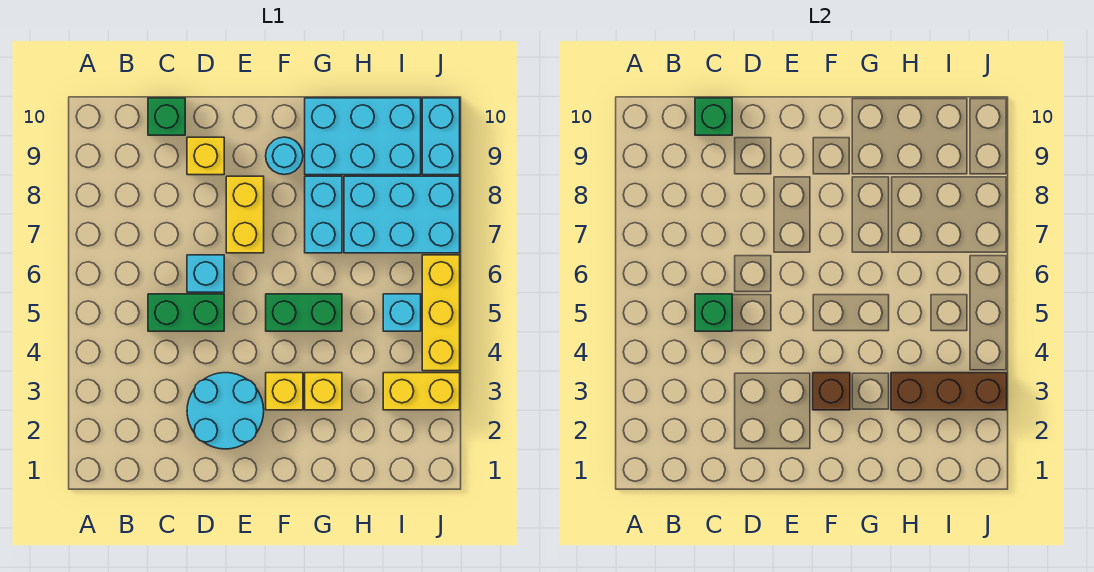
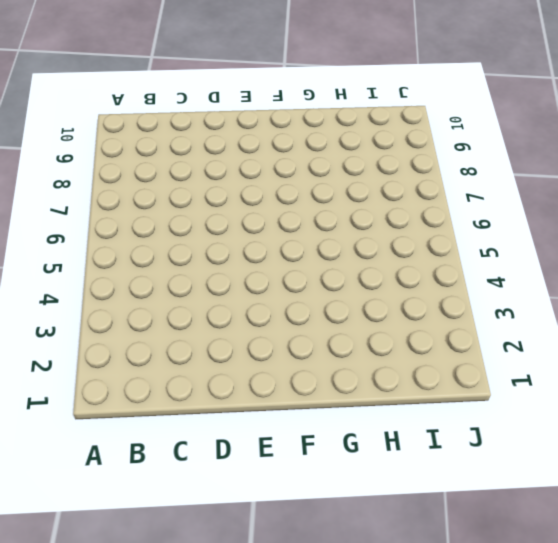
none -> green brick C5:D5 level 1
none -> green brick C10 level 1
none -> cyan round brick D2:E3 level 1

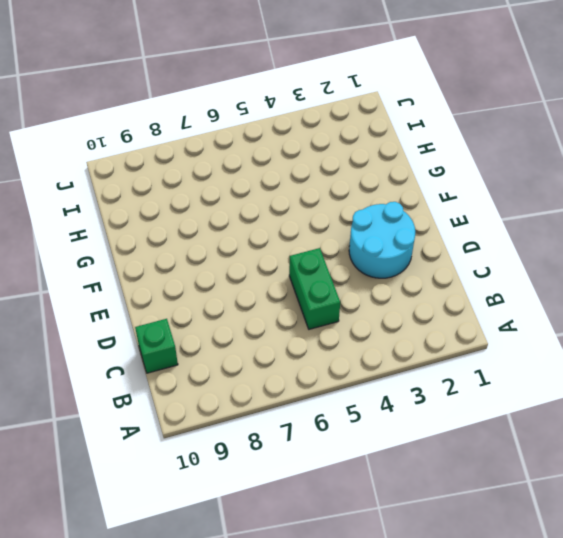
none -> cyan brick D6 level 1
none -> yellow brick D9 level 1
none -> yellow brick E7:E8 level 1

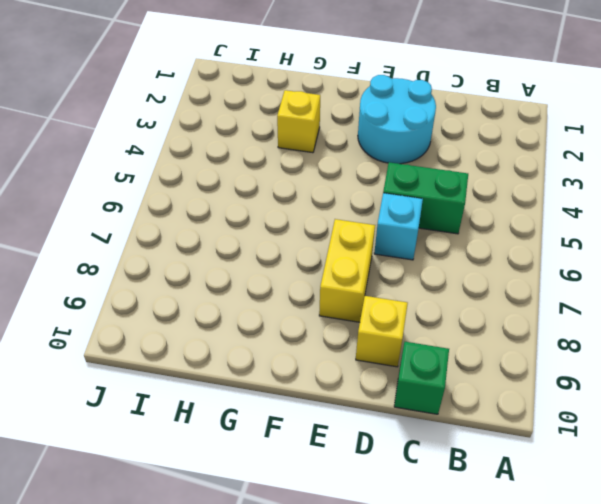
none -> yellow brick F3 level 1
none -> green brick F5:G5 level 1
none -> cyan round brick F9 level 1

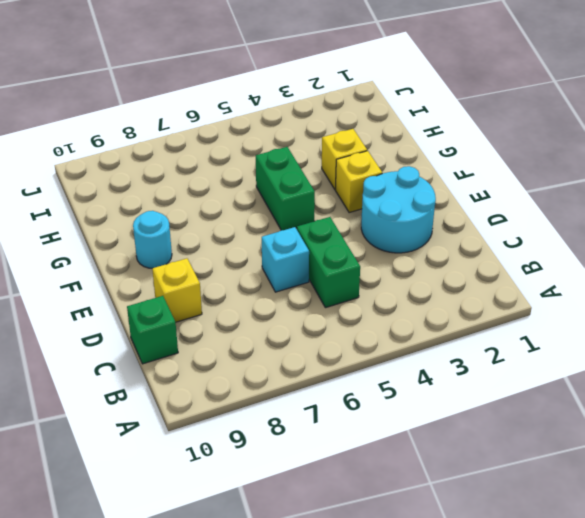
none -> yellow brick E7:E8 level 1
none -> cyan brick G7:G8 level 1
none -> cyan brick G9:I10 level 1

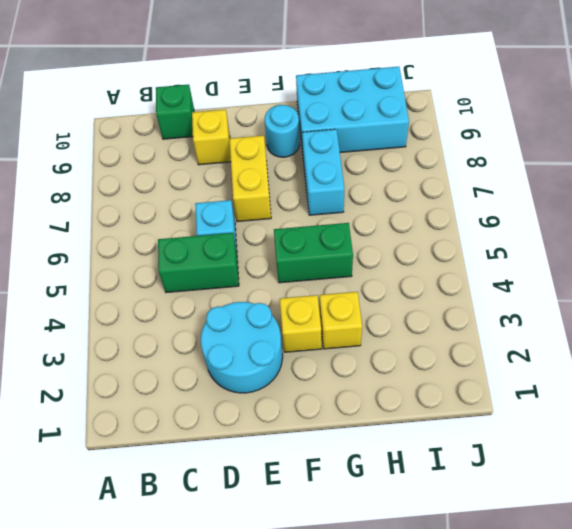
none -> cyan brick H7:J8 level 1
none -> yellow brick I3:J3 level 1
none -> cyan brick I5 level 1

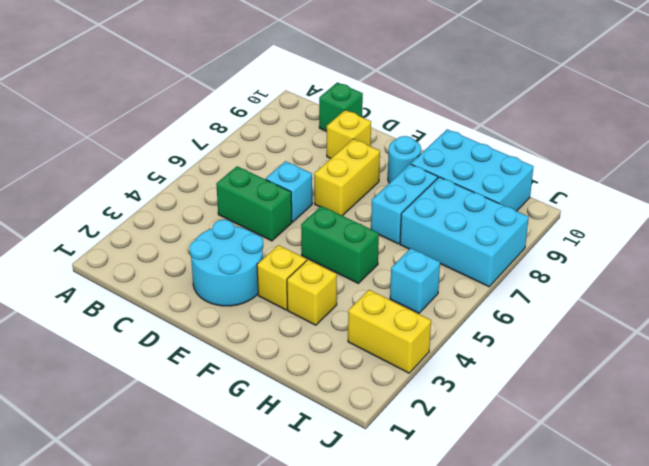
none -> yellow brick J4:J6 level 1
none -> cyan brick J9:J10 level 1
none -> green brick C5 level 2

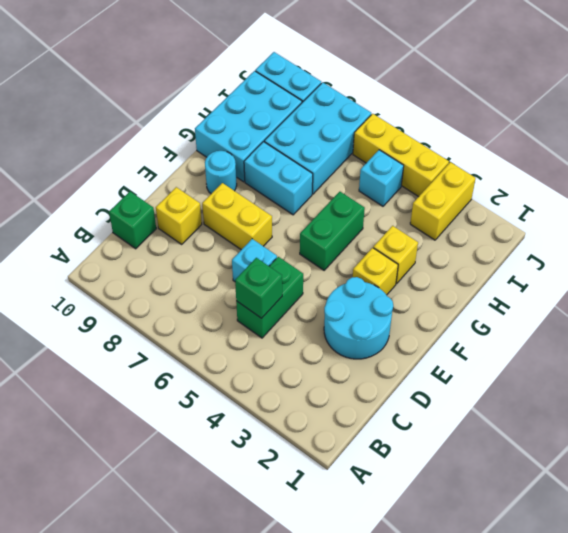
none -> green brick C10 level 2
none -> brown brick F3 level 2
none -> brown brick H3:J3 level 2

